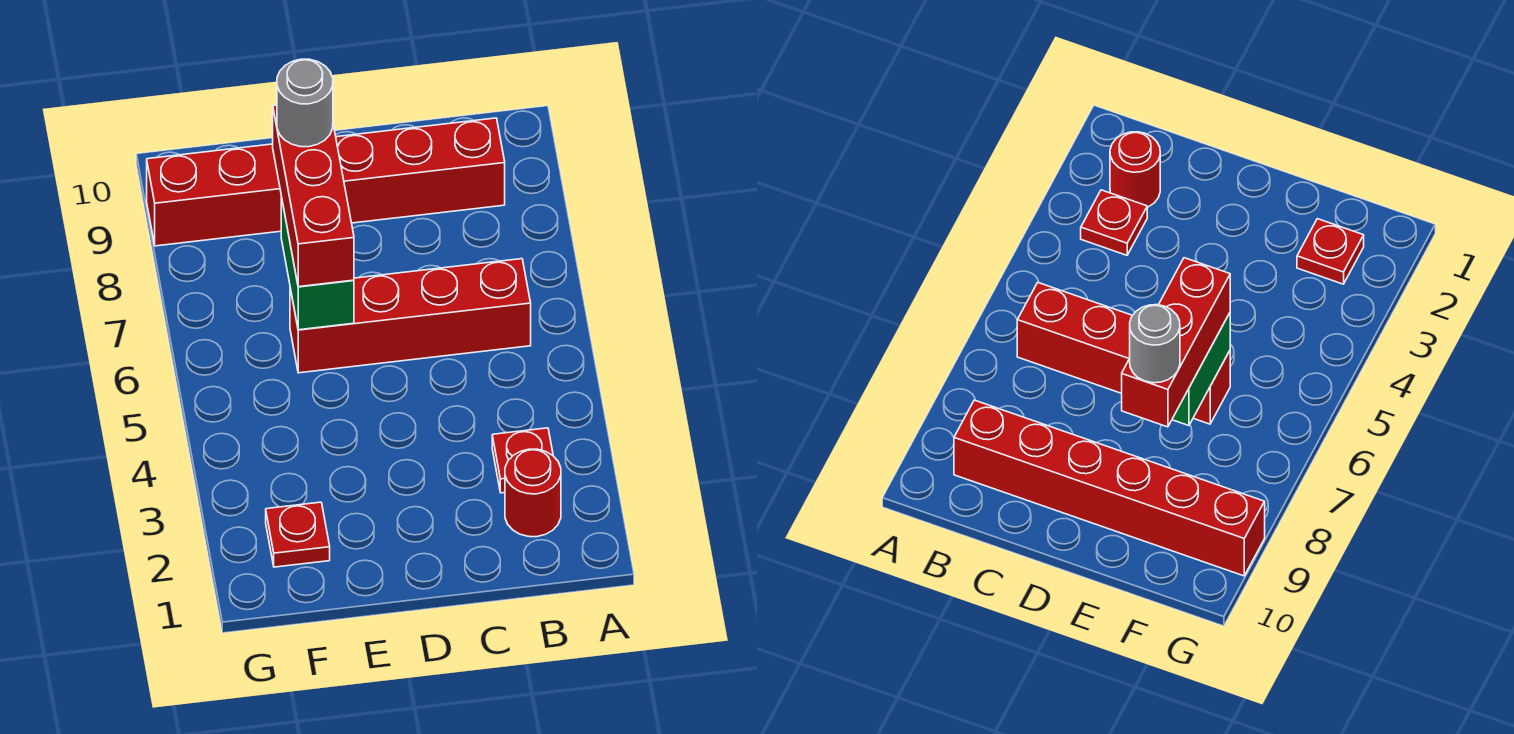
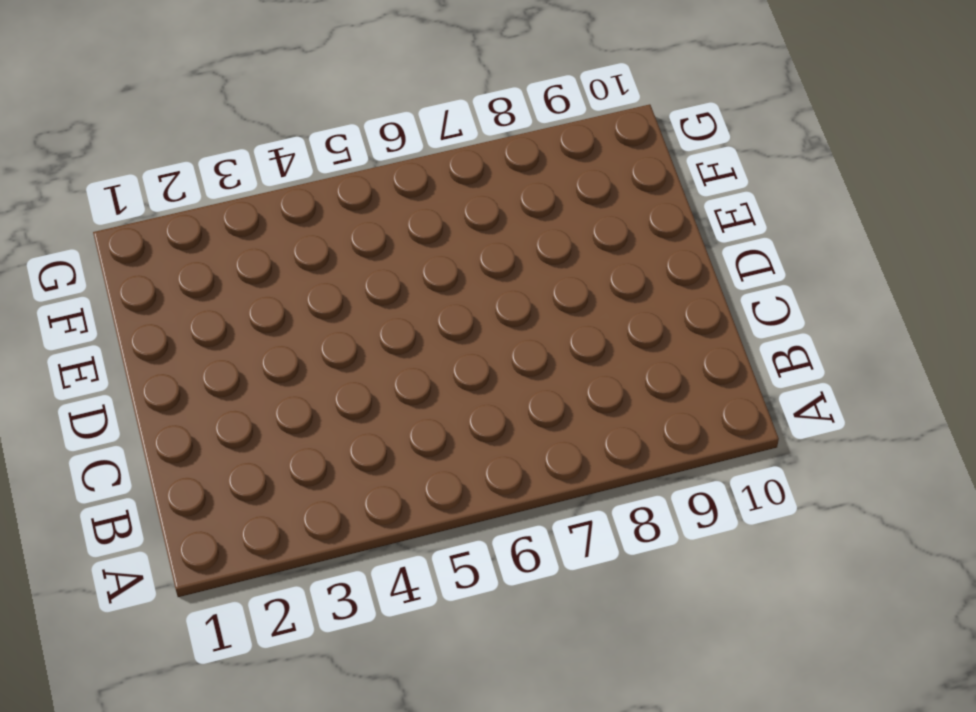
none -> red round brick B2 level 1
none -> red plate B3 level 1

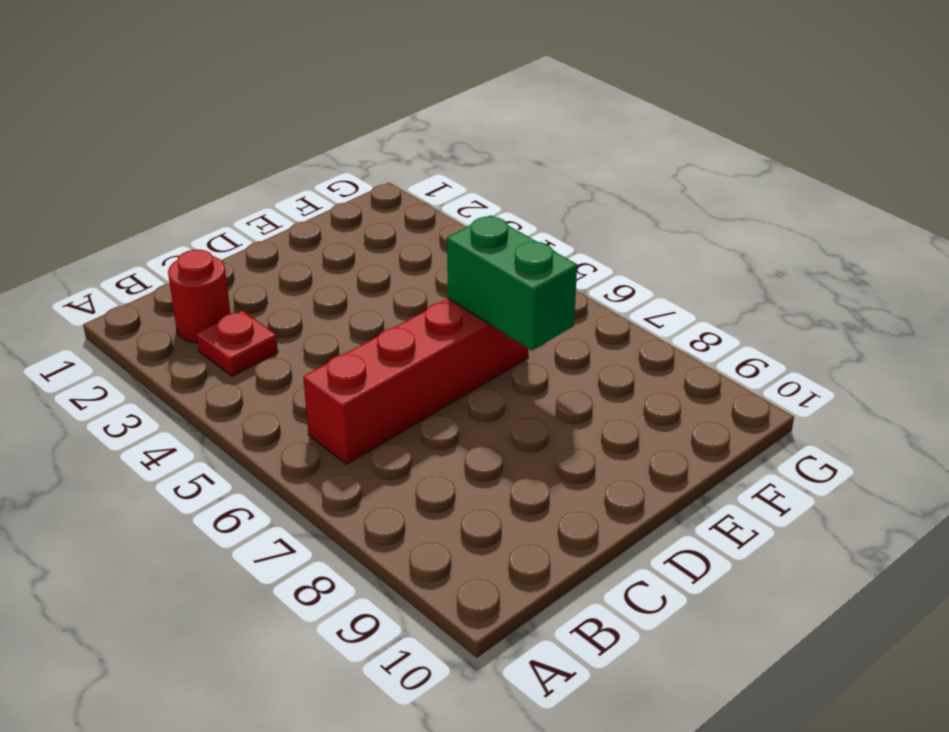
none -> red brick B9:G9 level 1
none -> red plate F2 level 1

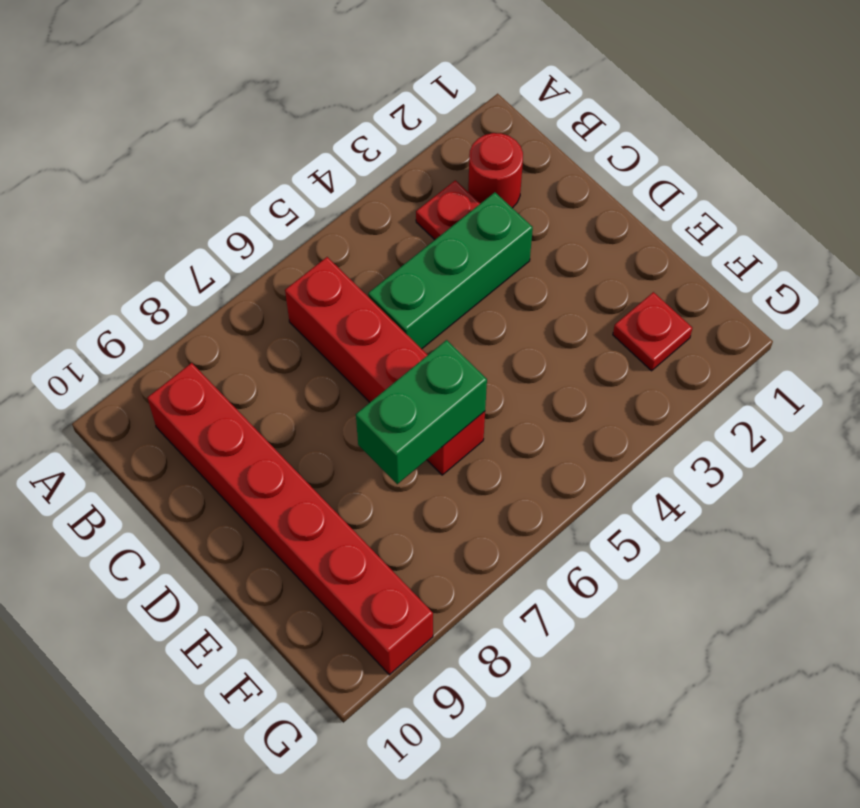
green brick C3:C5 level 1 -> none
none -> red brick E6:E8 level 3
none -> grey round brick E8 level 4

